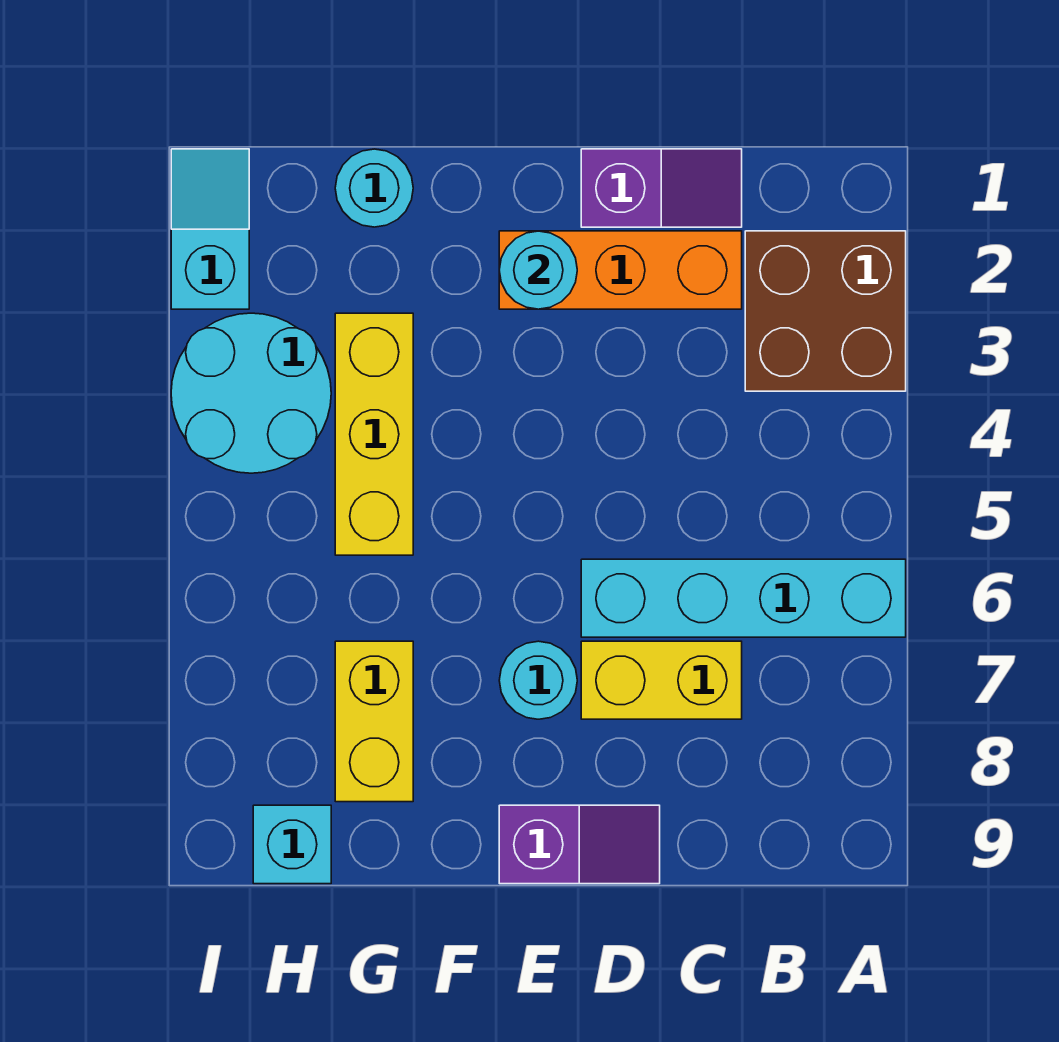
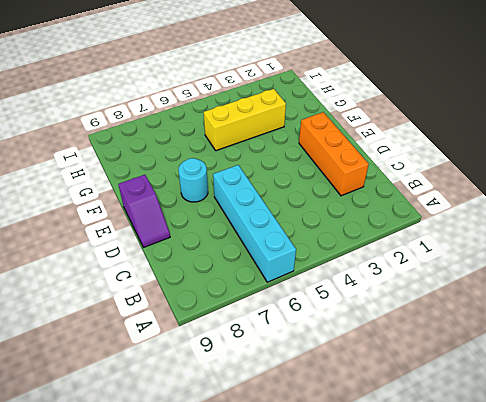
none -> brown brick A2:B3 level 1
none -> purple slope C1:D1 level 1 top D
none -> yellow brick C7:D7 level 1

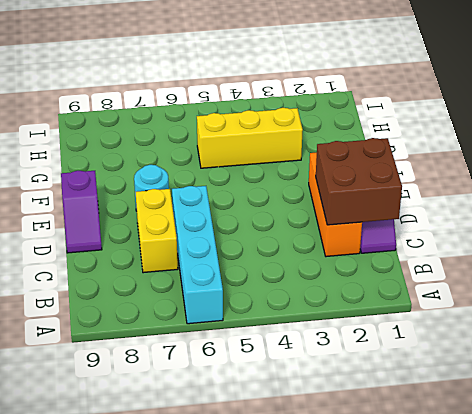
brown brick C1:D2 level 2 -> brown brick A2:B3 level 1
none -> cyan round brick G1 level 1
none -> yellow brick G7:G8 level 1
none -> cyan round brick H3:I4 level 1

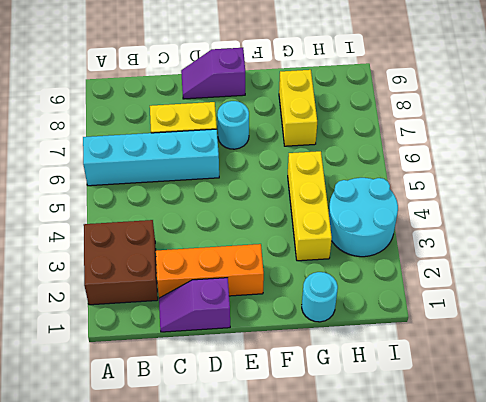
none -> cyan brick H9 level 1
none -> cyan slope I1:I2 level 1 top 2
none -> cyan round brick E2 level 2

